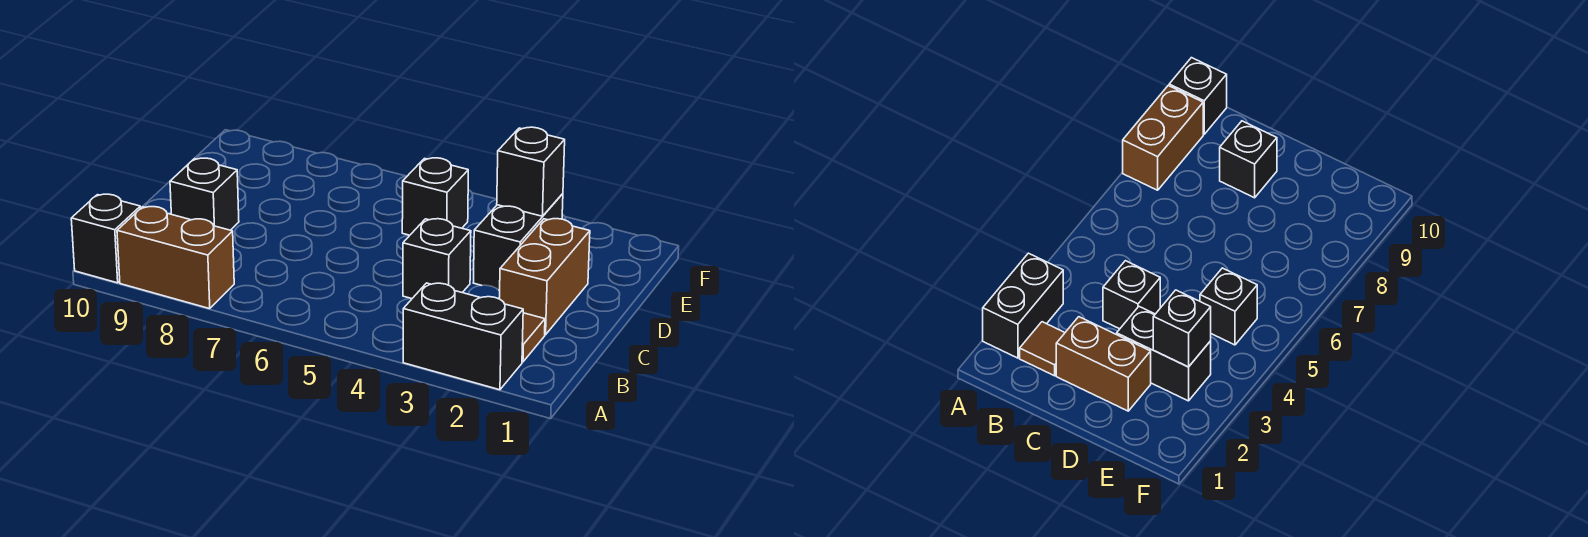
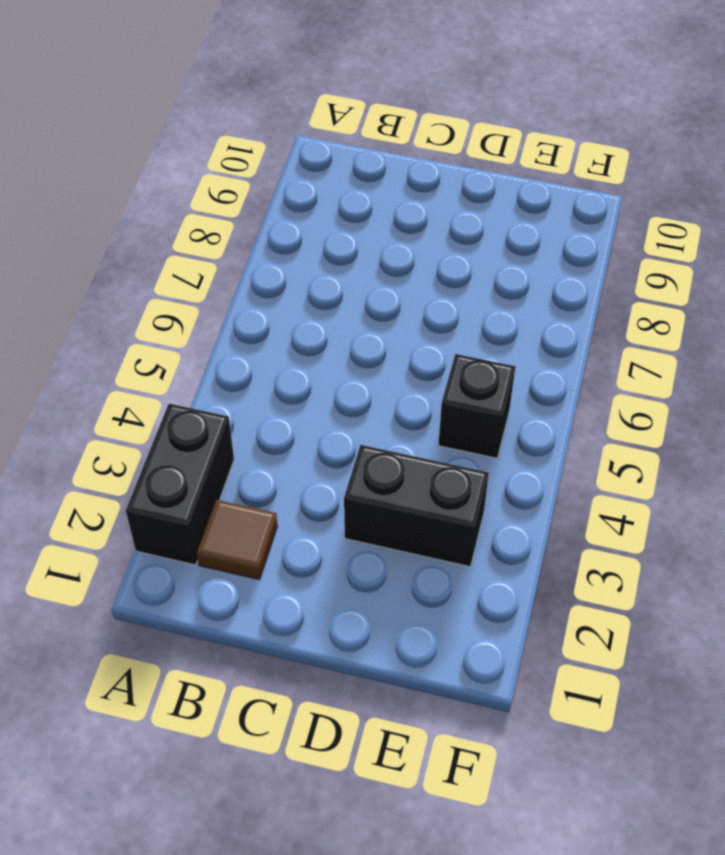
none -> brown brick A8:A9 level 1
none -> black brick A10 level 1

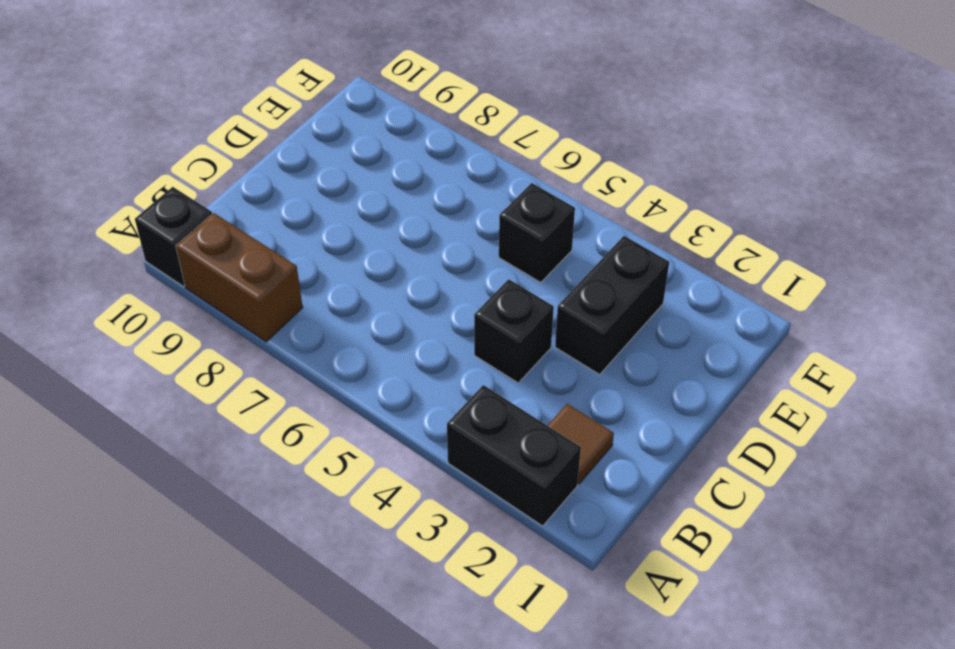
none -> brown brick C2:D2 level 1
none -> black brick C9 level 1

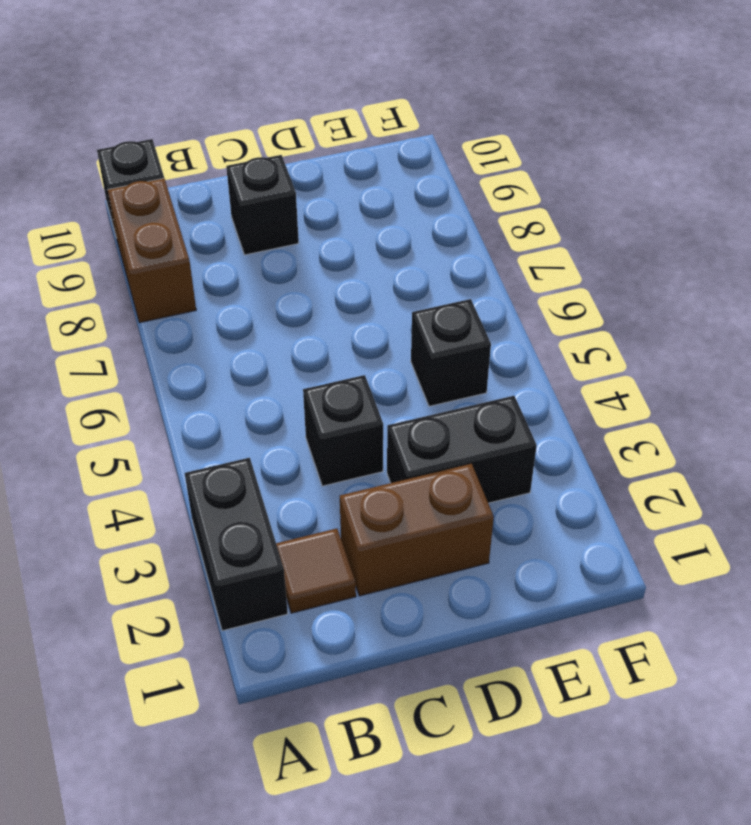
none -> black brick E3 level 2

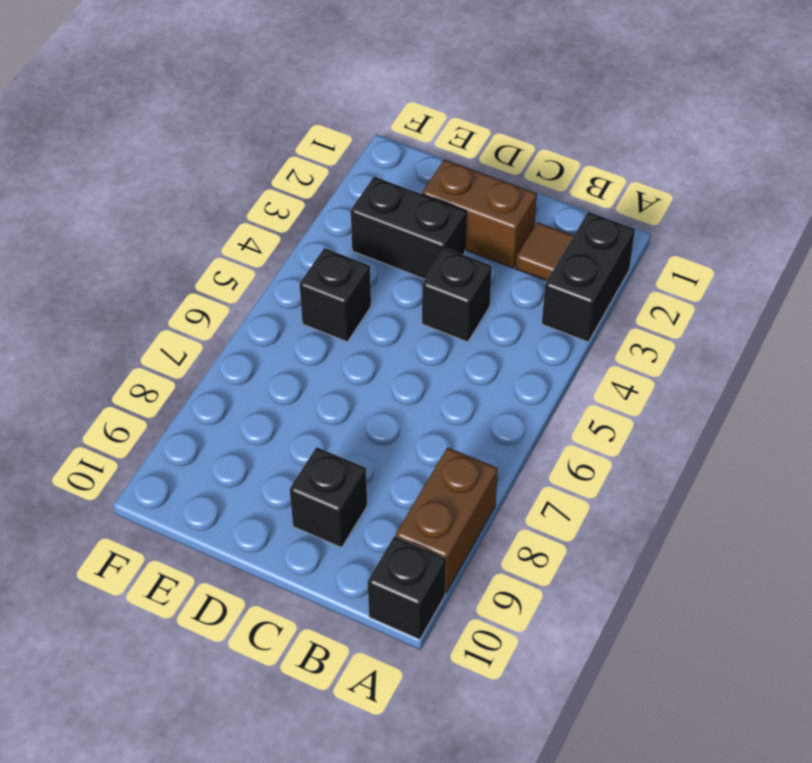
none -> black brick E3 level 2

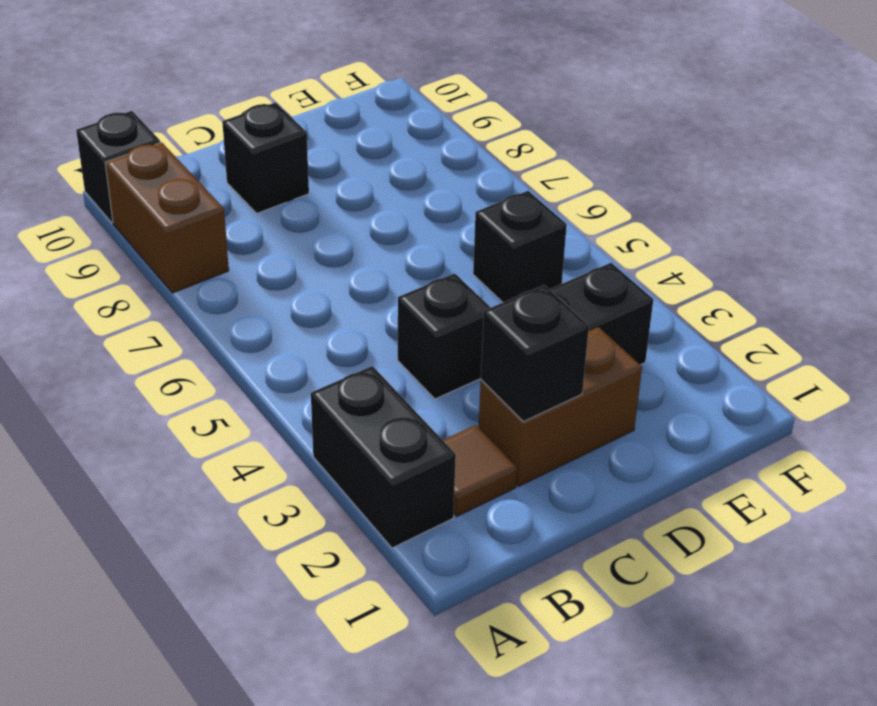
black brick C2 level 2 -> black brick E3 level 2

